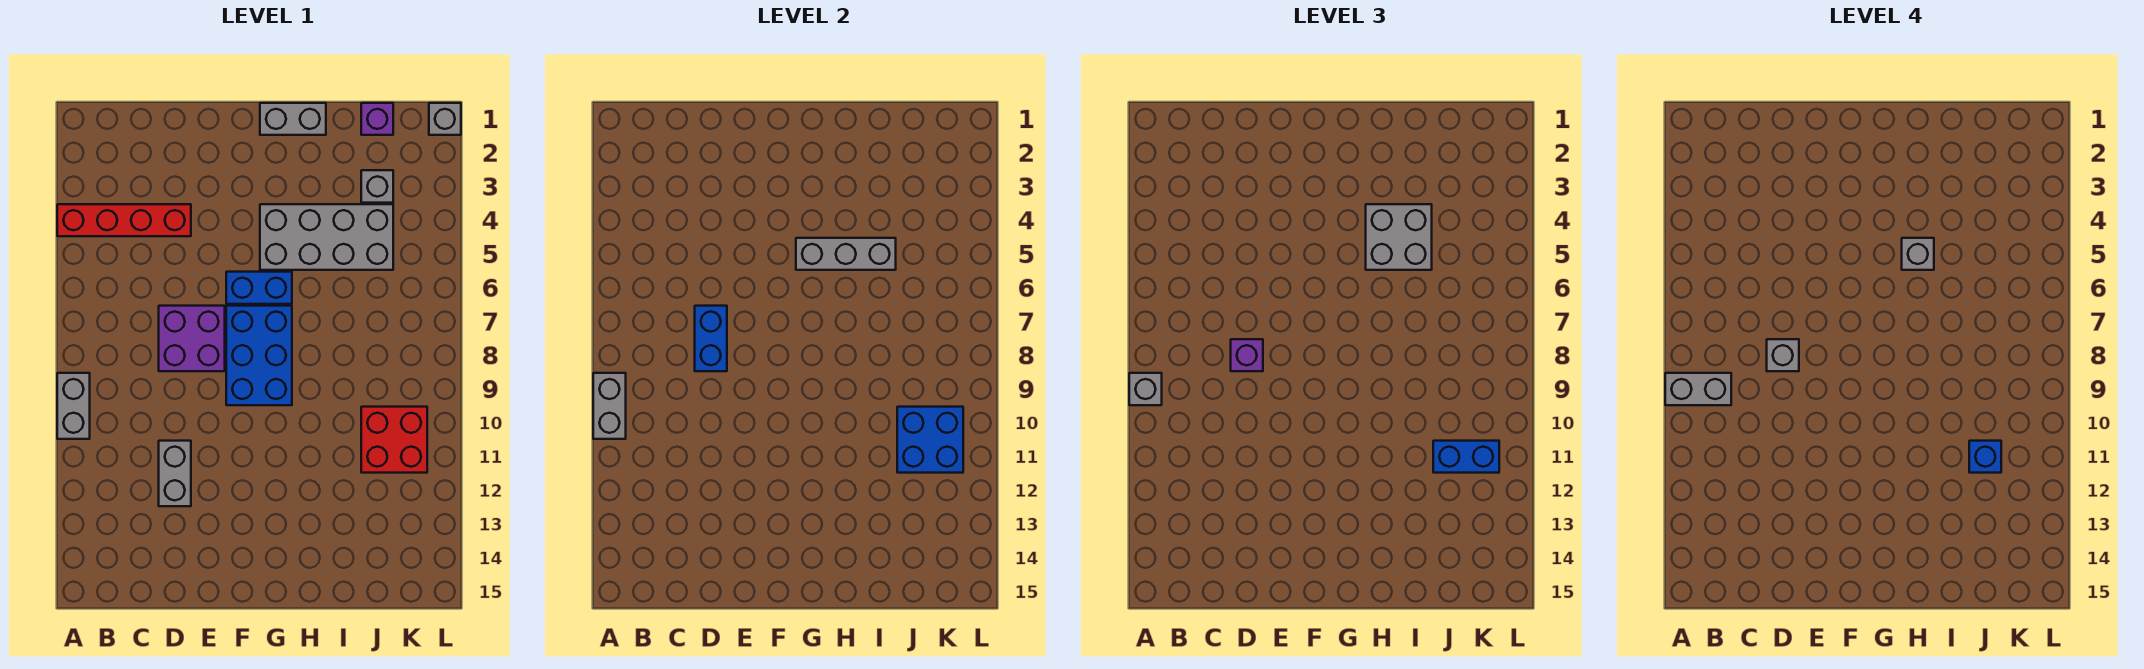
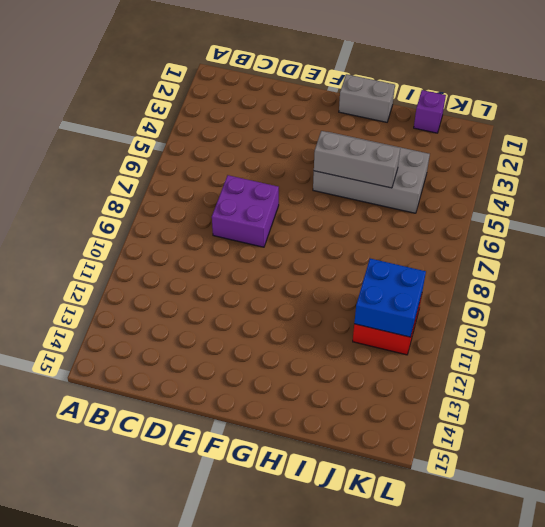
none -> red brick A4:D4 level 1
none -> grey brick A9:A10 level 1
none -> grey brick D11:D12 level 1

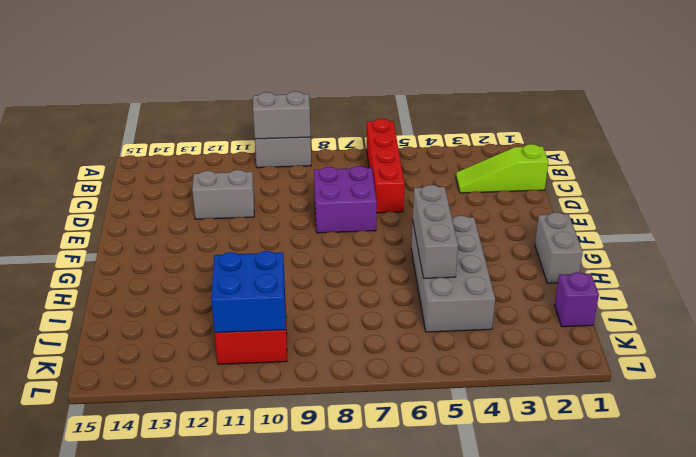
red brick A6:D6 level 1 -> red brick A4:D4 level 1
lime slope C1:C3 level 1 top 1 -> none
none -> blue brick F6:G6 level 1
none -> blue brick F7:G9 level 1
none -> grey brick J3 level 1

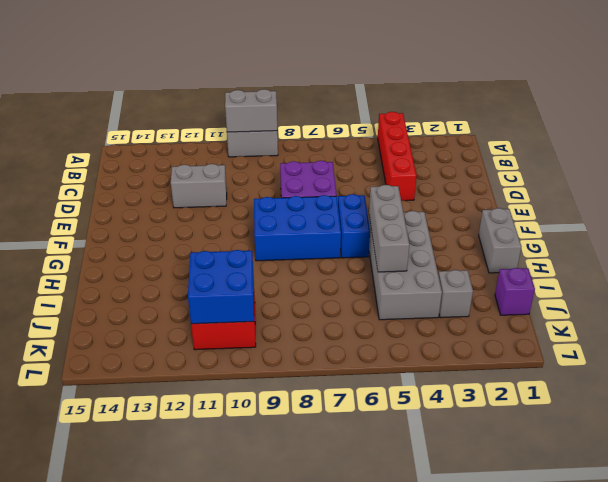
none -> grey brick L1 level 1
none -> blue brick D7:D8 level 2
none -> grey brick A9 level 3

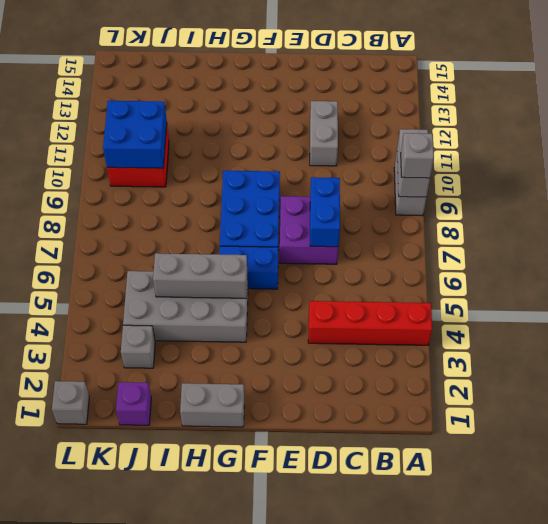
none -> purple brick D8 level 3
none -> grey brick H4:I5 level 3
none -> blue brick J11:K11 level 3

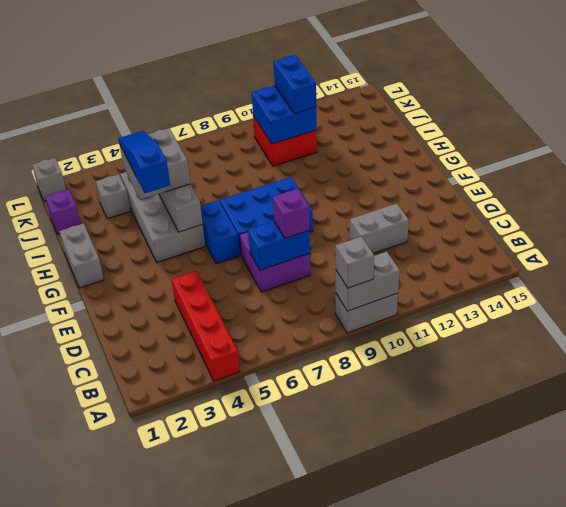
blue slope G4:I4 level 4 top G -> none
none -> grey brick A9:B9 level 4
none -> grey brick D8 level 4
none -> grey brick H5 level 4

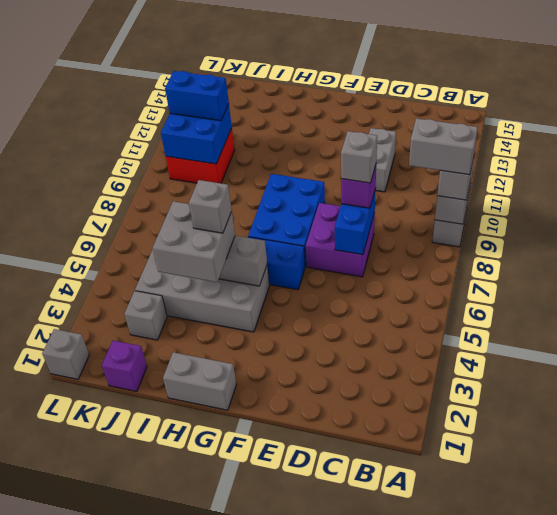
none -> red brick A4:D4 level 1
none -> blue brick J11 level 4

